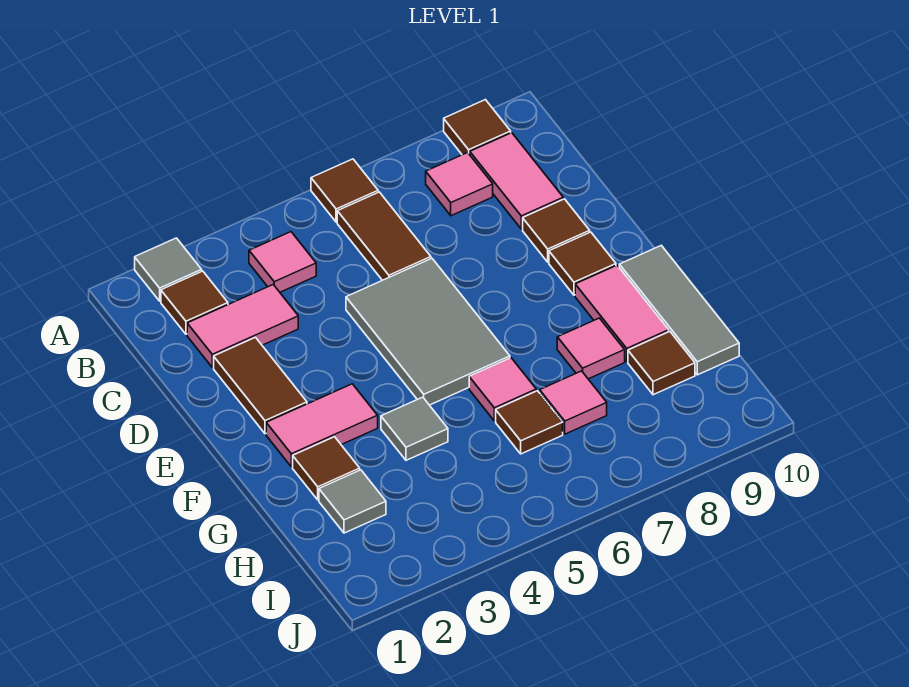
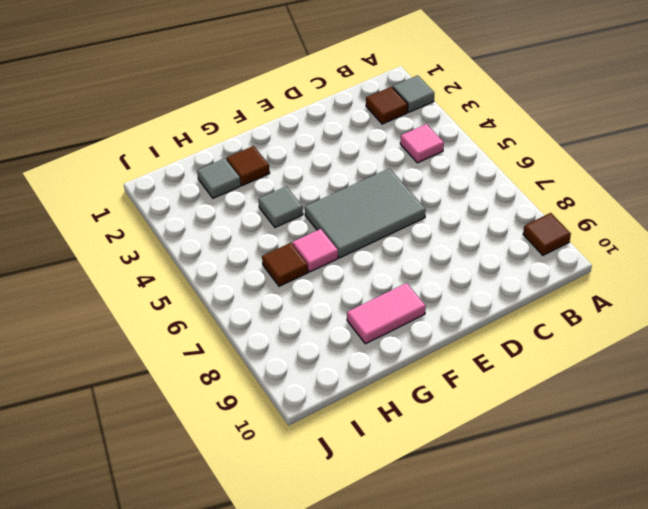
none -> brown tile A6 level 1
none -> brown tile B6:C6 level 1
none -> pink tile B8 level 1

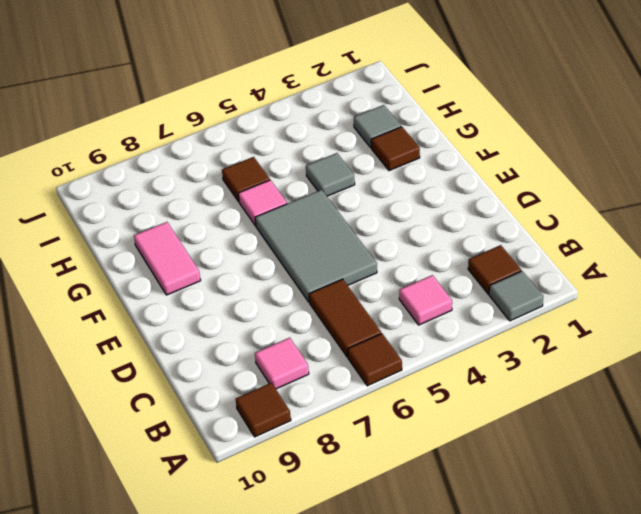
none -> pink tile B9:C9 level 1
none -> pink tile C2:C3 level 1
none -> brown tile D2:E2 level 1

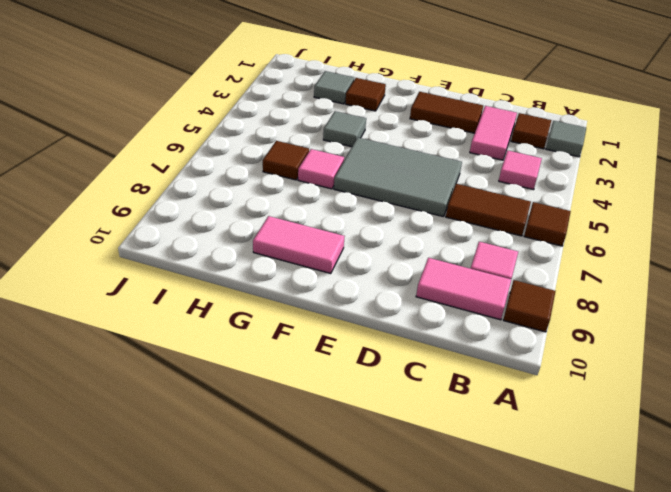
none -> brown tile D9 level 1
none -> brown tile E9 level 1
none -> pink tile F2:F3 level 1

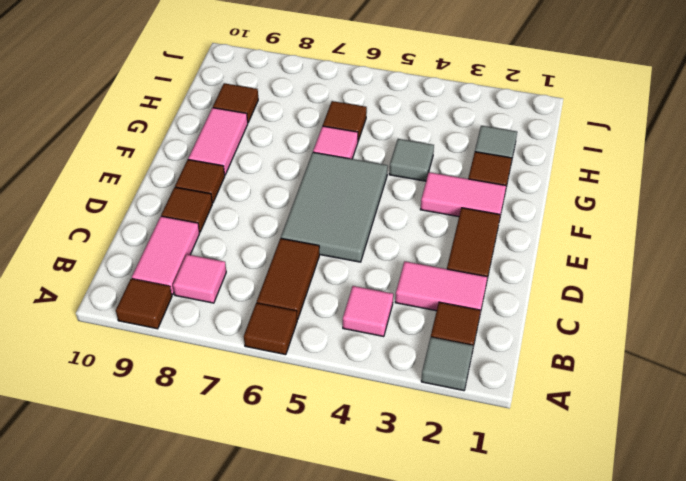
none -> grey tile F10:H10 level 1
none -> pink tile G8 level 1
none -> pink tile H7 level 1

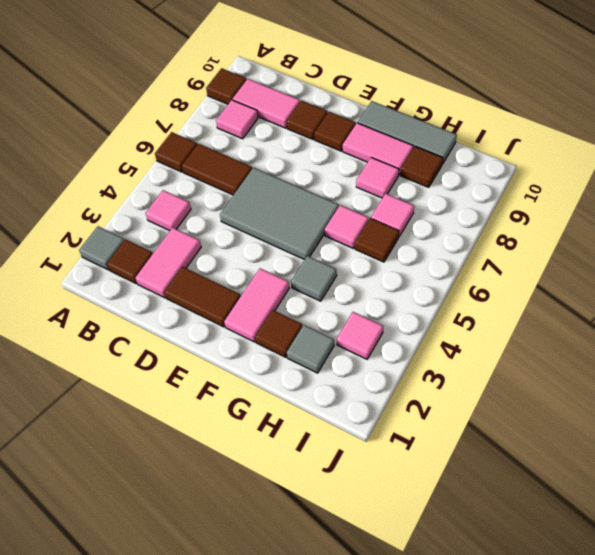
pink tile I3 level 1 -> none

